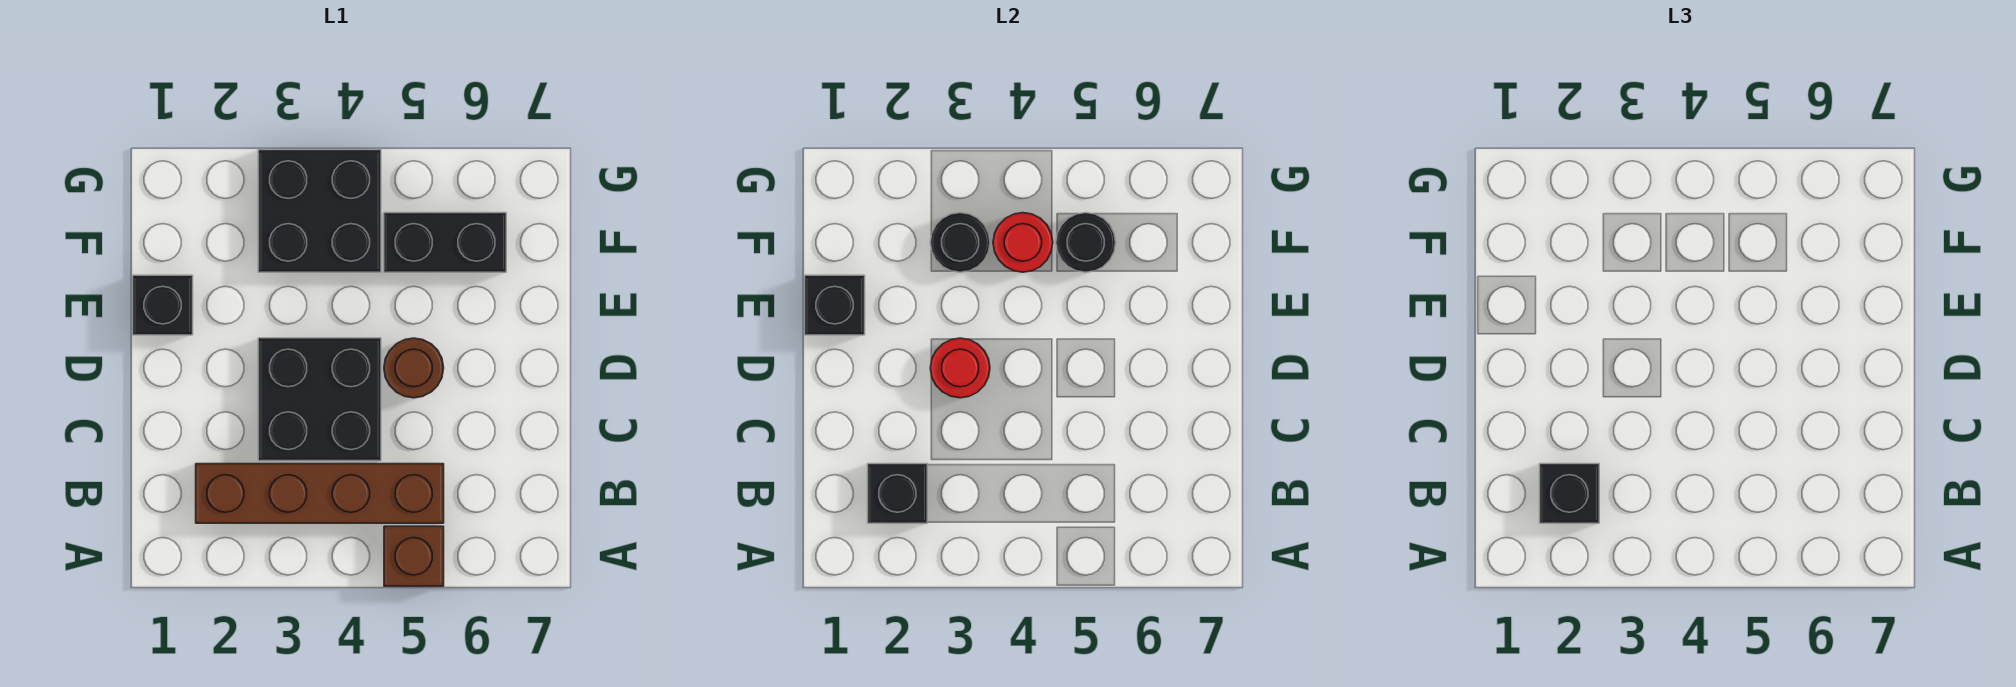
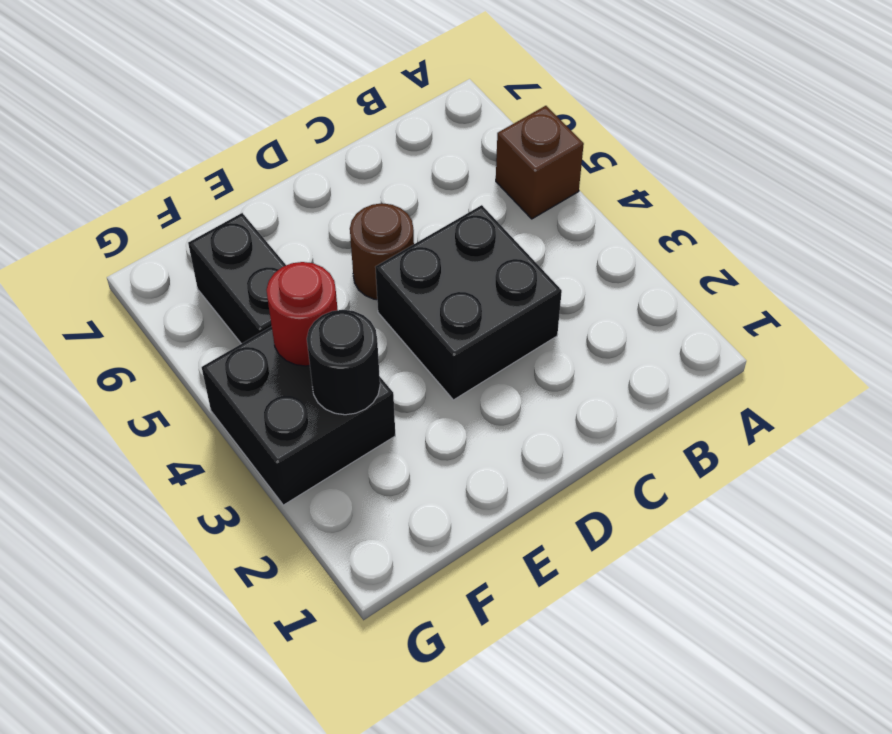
none -> brown brick B2:B5 level 1
none -> black brick E1 level 1
none -> black brick B2 level 2

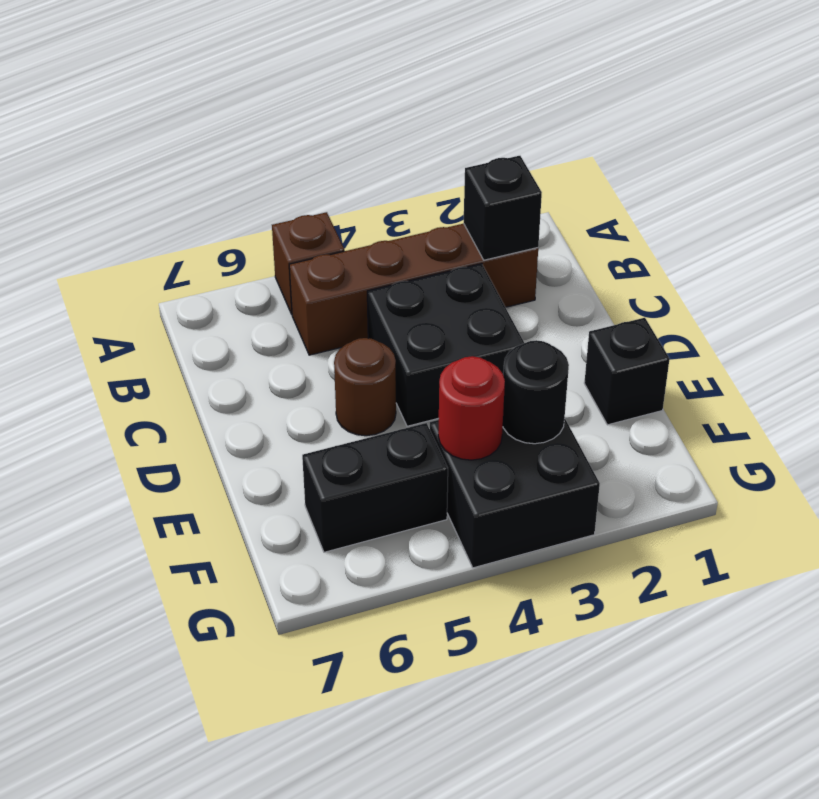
none -> red round brick D3 level 2
none -> black brick E1 level 2
none -> black round brick F5 level 2

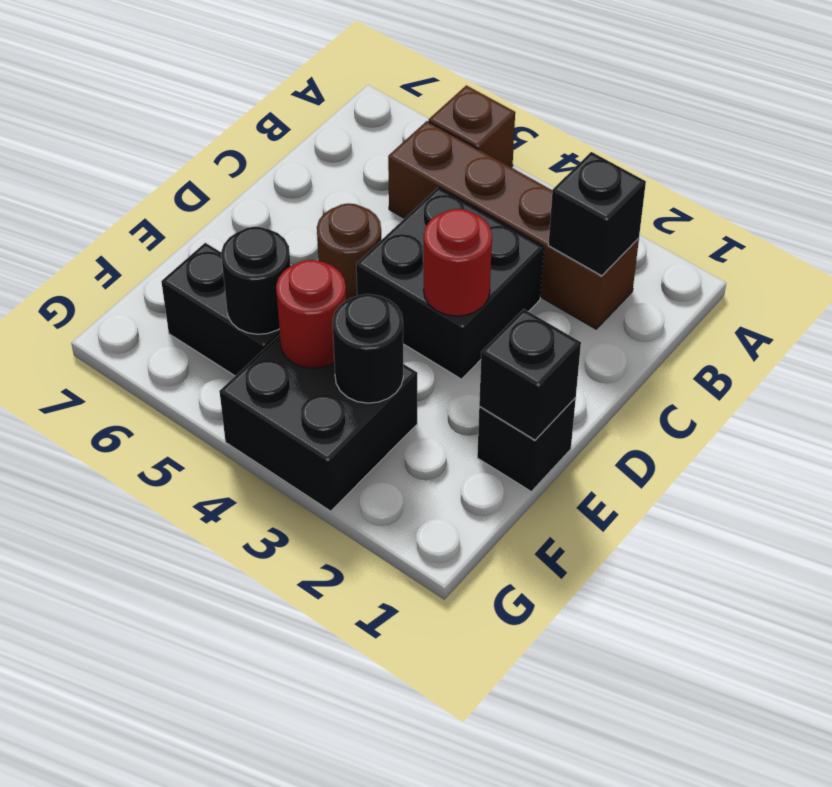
none -> black brick B2 level 3

